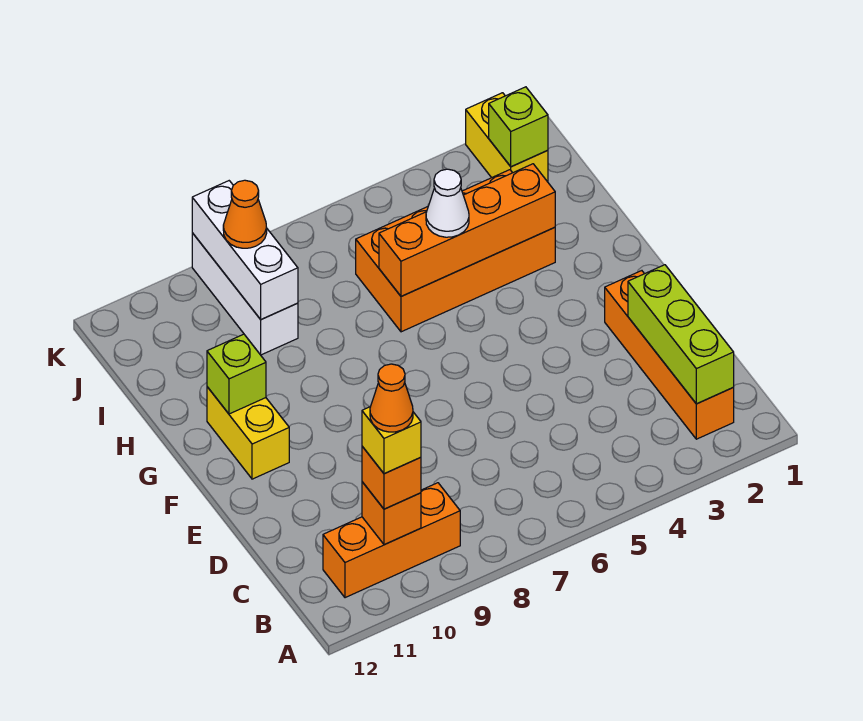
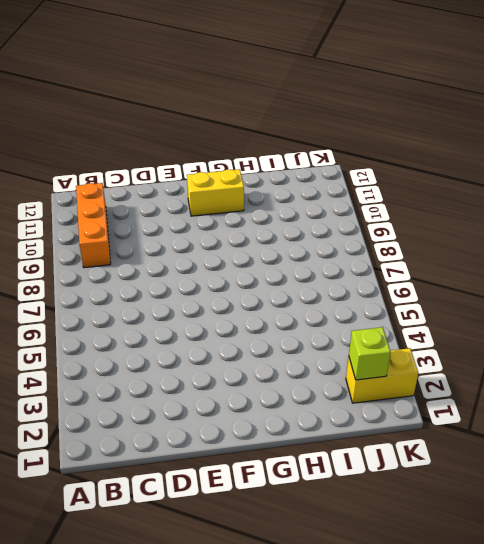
none -> orange brick B2:E2 level 1
none -> orange brick H3:I6 level 1
none -> white brick I9:K9 level 1

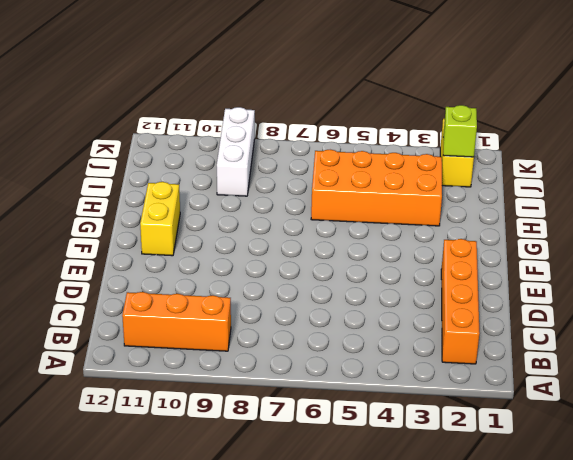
none -> lime brick B2:D2 level 2
none -> orange brick B10 level 2
none -> lime brick G11 level 2

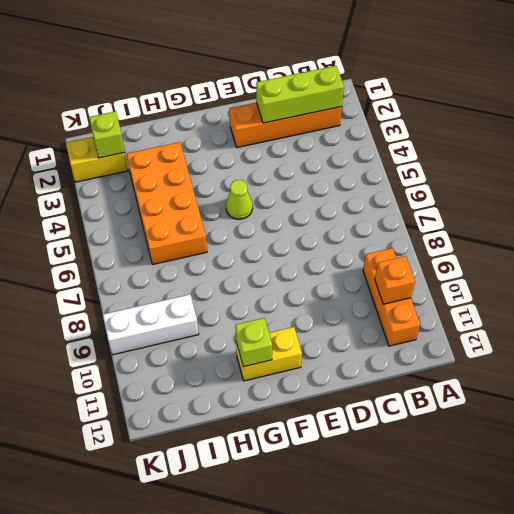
lime cone F5 level 1 -> none
none -> orange brick H3:H6 level 2
none -> white brick I9:K9 level 2
none -> orange brick B10 level 3

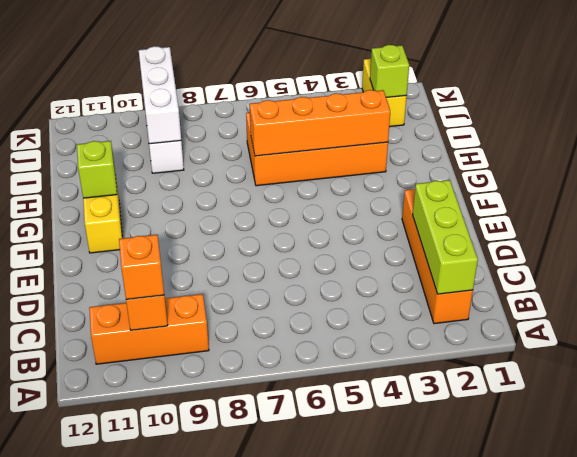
none -> white cone H5 level 3
none -> orange cone J9 level 3
none -> yellow brick B10 level 4

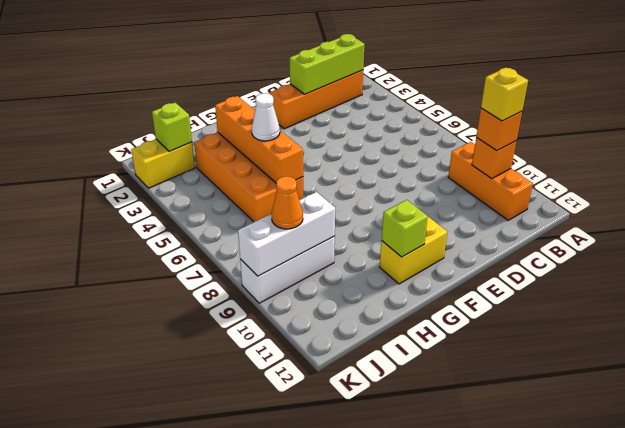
none -> orange cone B10 level 5

